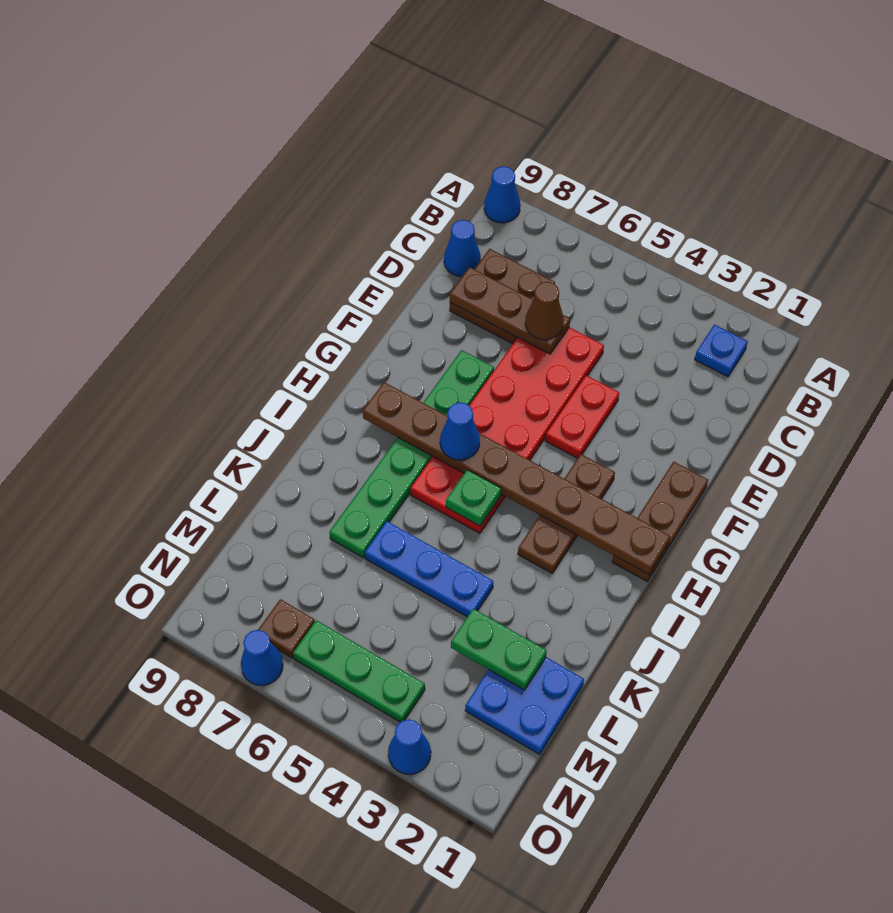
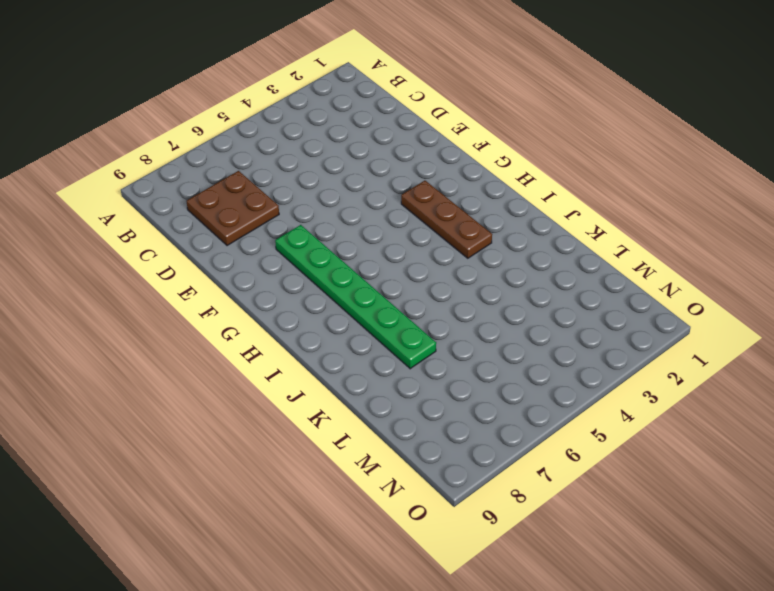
none -> blue cone A9 level 1
none -> blue plate B2 level 1
none -> blue cone C9 level 1

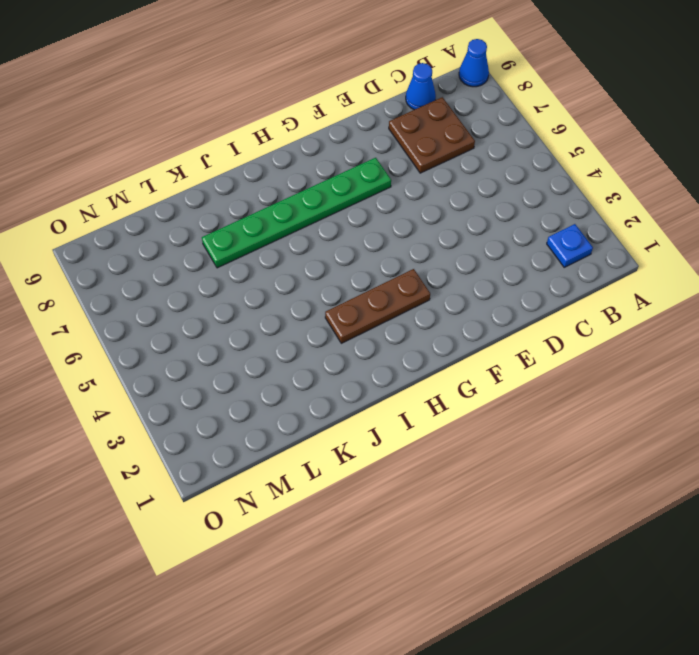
none -> red plate D5:I6 level 1
none -> red plate E4:F4 level 1
none -> brown plate F1:H1 level 1

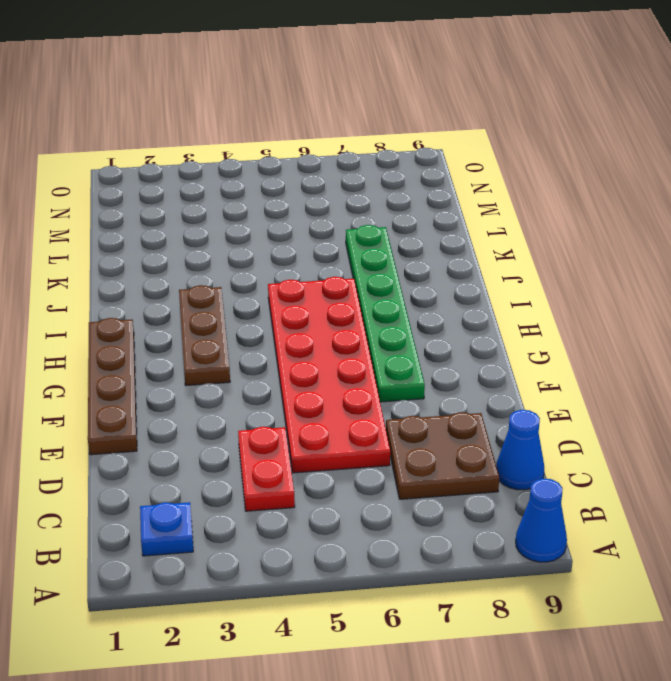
red plate C4:D4 level 1 -> red plate E4:F4 level 1
brown plate E1:H1 level 1 -> brown plate F1:H1 level 1
none -> blue plate K4:K6 level 1
none -> blue plate L1:M2 level 1
none -> green plate N4:N6 level 1

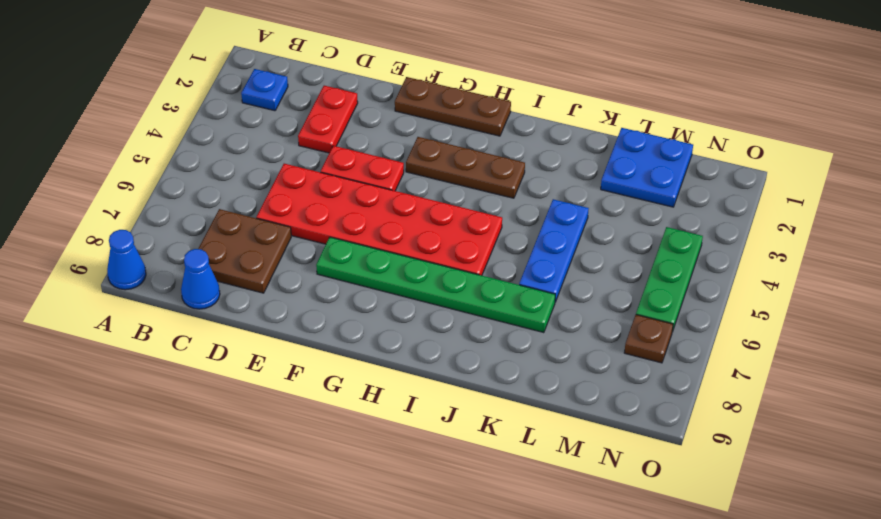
red plate D2:D3 level 1 -> none
none -> blue cone O3 level 1
none -> blue cone O7 level 1
none -> brown plate D6:D8 level 2

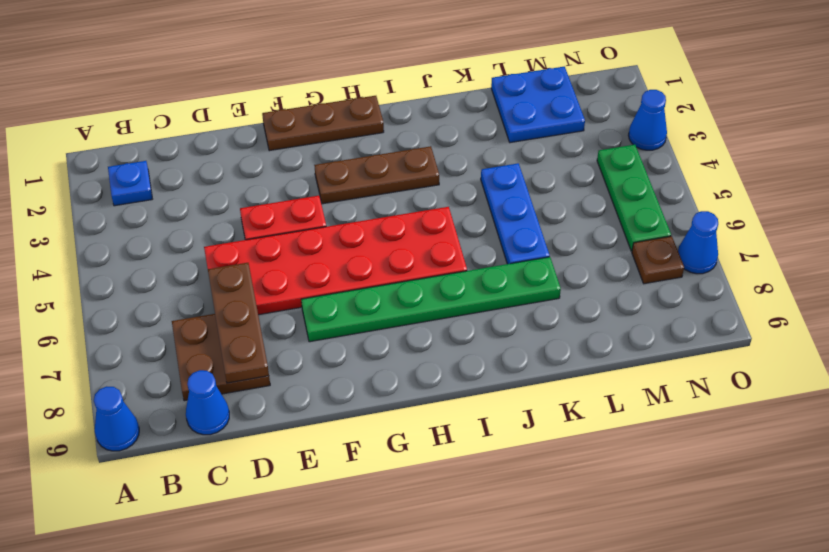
none -> brown plate H1:H8 level 2
none -> green plate I5 level 2
none -> green plate L2:L3 level 2

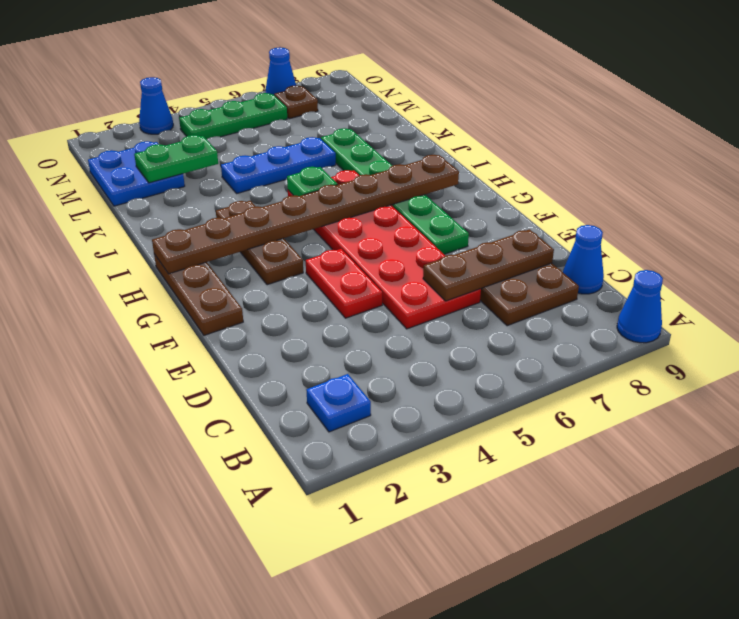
none -> brown cone D6 level 3
none -> blue cone H6 level 3

